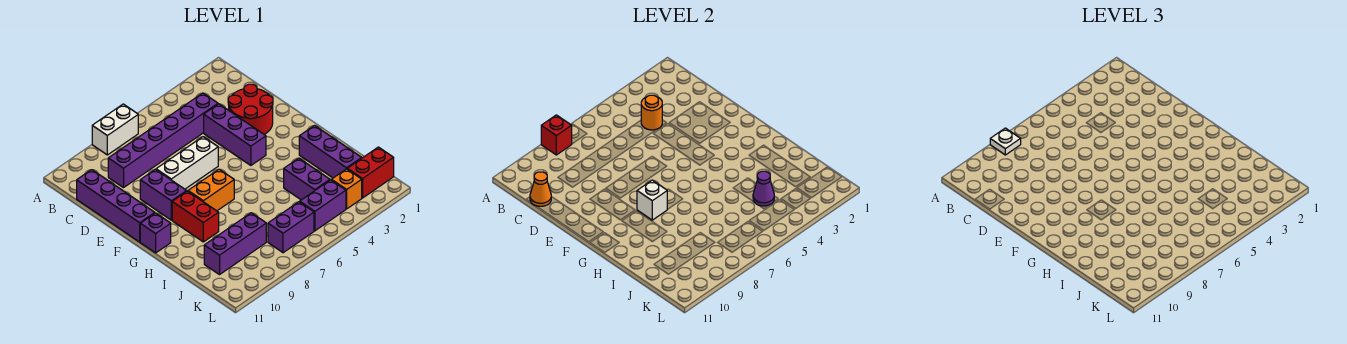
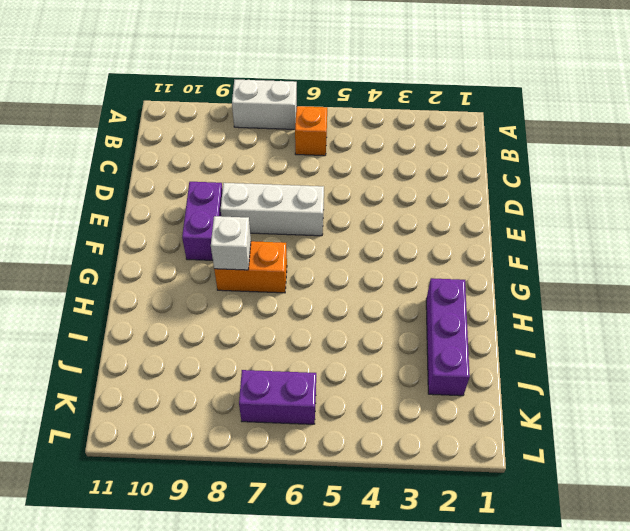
orange brick B6 level 1 -> orange brick K3 level 1
none -> purple brick C4:C9 level 1
none -> purple brick C11:F11 level 1
none -> red round brick D2:E3 level 1

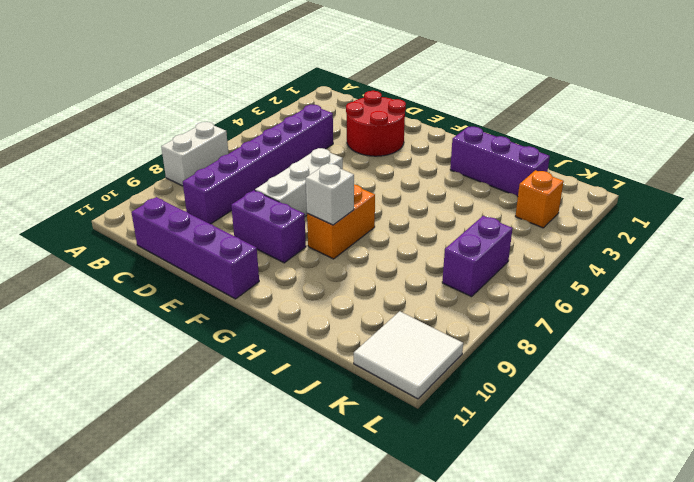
white tile K10:L11 level 1 -> none
none -> purple brick D4:F4 level 1
none -> red brick G9:H9 level 1
none -> purple brick G11 level 1

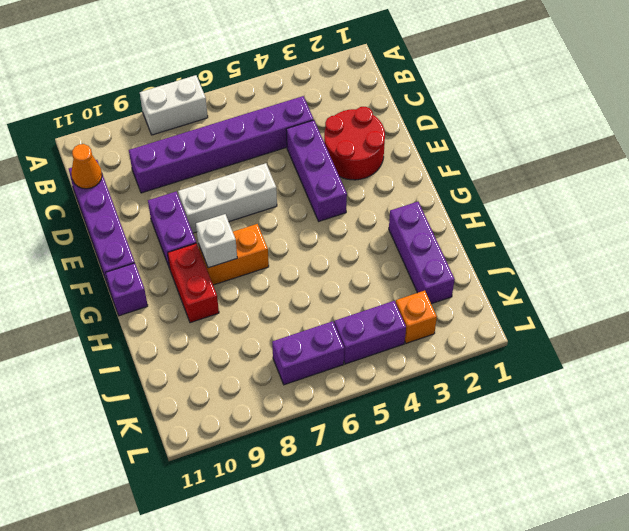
none -> purple brick I4:J4 level 1
none -> purple brick J8:J10 level 1
none -> red brick K1:K2 level 1

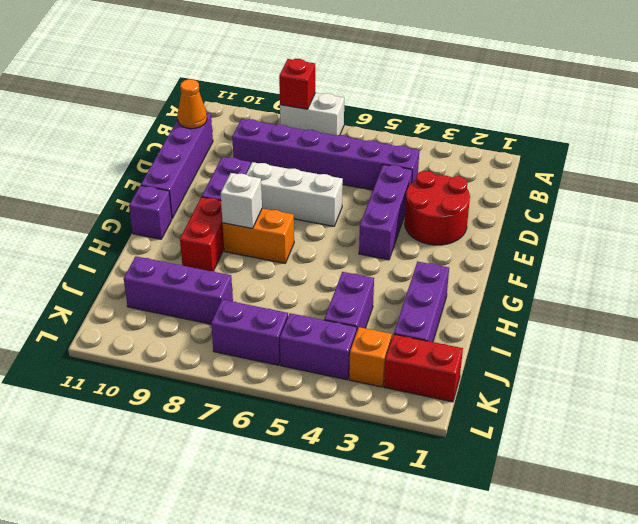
none -> orange round brick C4 level 2
none -> purple cone J4 level 2
none -> white plate A8 level 3

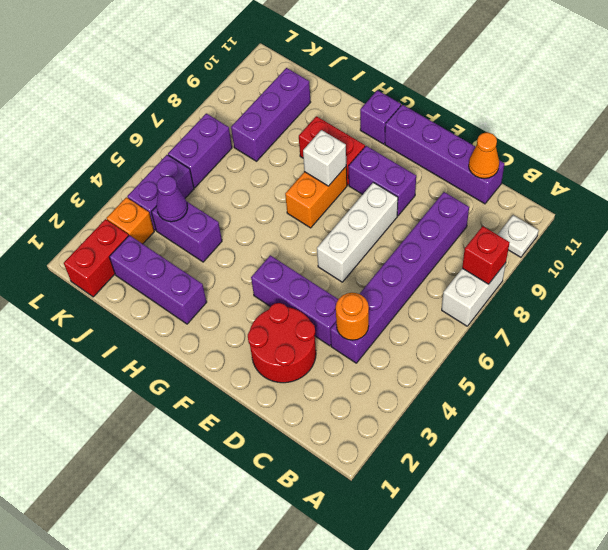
white plate A10 level 1 -> white plate A8 level 3

